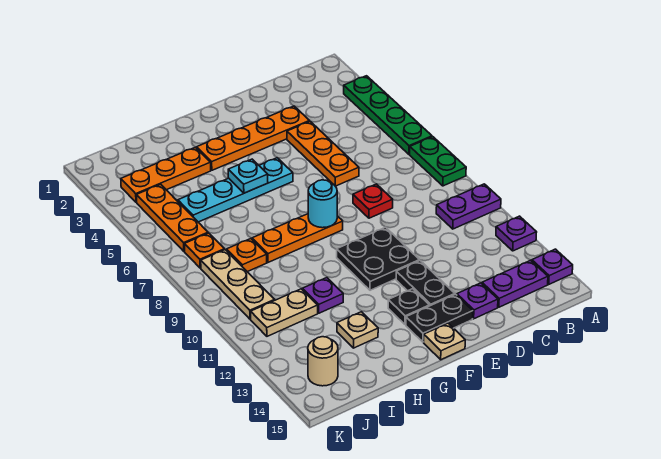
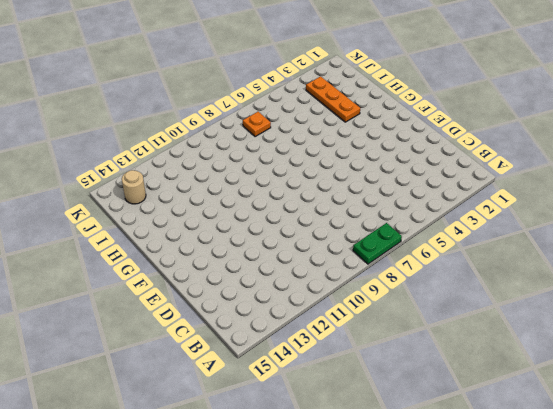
none -> green plate A3:A6 level 1
none -> purple plate A10:B10 level 1
none -> purple plate A12 level 1

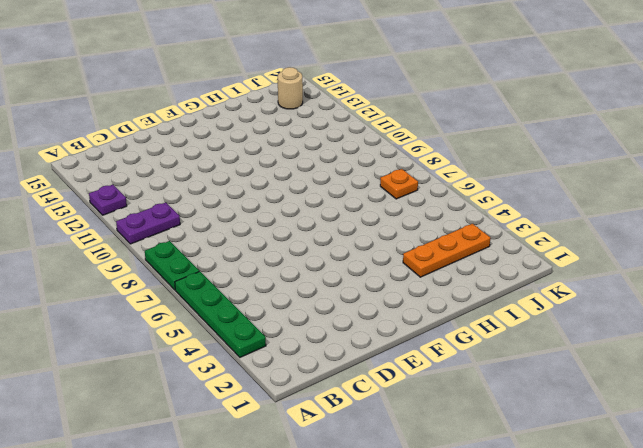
none -> purple plate A14 level 1
none -> purple plate B14:C14 level 1
none -> orange plate D3:G3 level 1

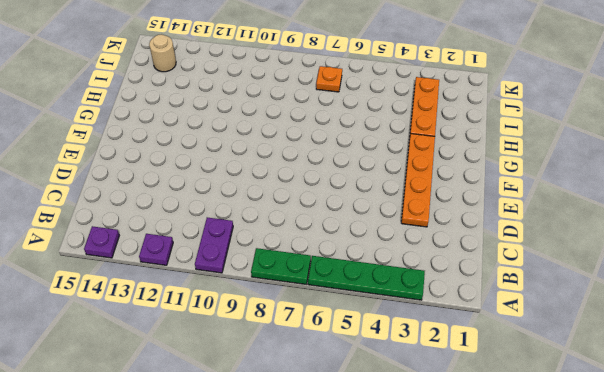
none -> purple plate B14:C14 level 1
none -> orange plate D4:D6 level 1
none -> red plate D8 level 1

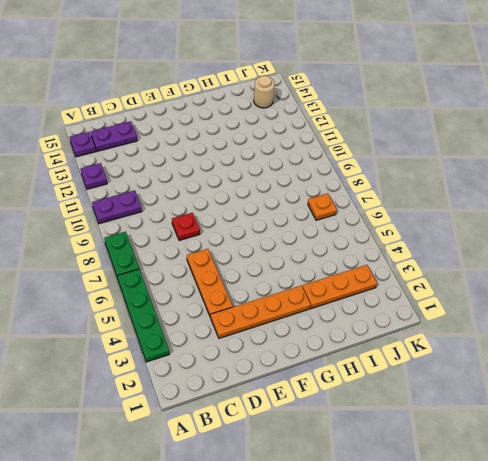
none -> purple plate D14 level 1
none -> black plate E10:F11 level 1
none -> black plate E12:E13 level 1

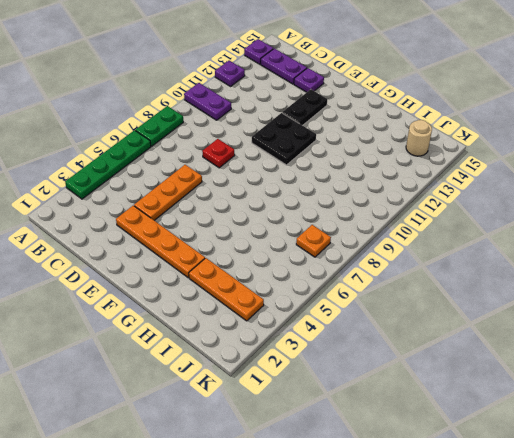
none -> black plate E14:F14 level 1
none -> cyan plate F5:I5 level 1
none -> orange plate F8:H8 level 1

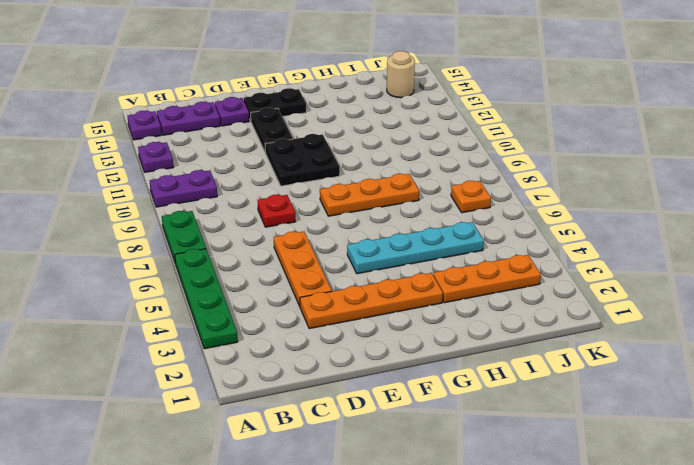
none -> black plate F13 level 1
none -> tan plate F15 level 1
none -> purple plate H11 level 1

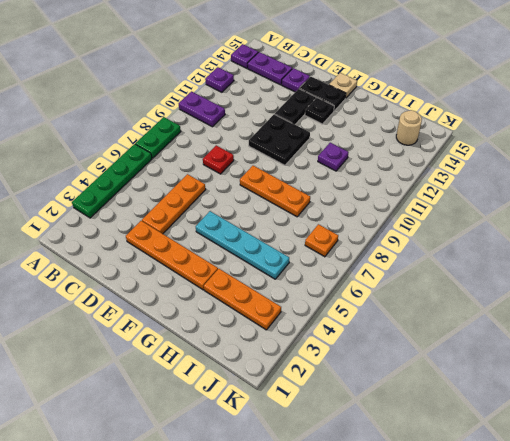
none -> tan plate H13 level 1
none -> orange plate I8 level 1
none -> tan plate I11:J11 level 1

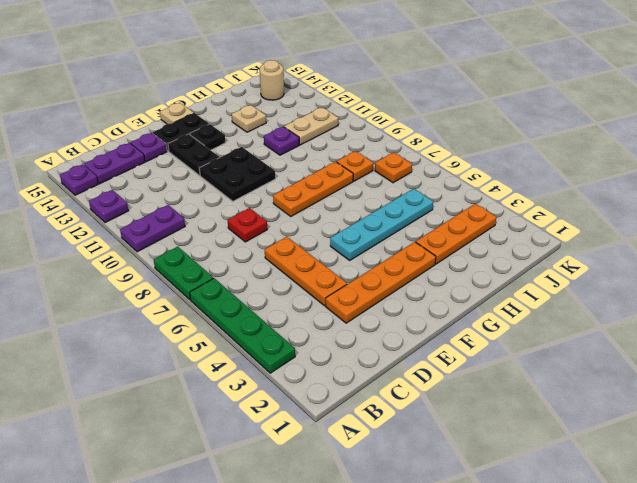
none -> orange plate J4:J6 level 1
none -> tan plate J8:J10 level 1
none -> cyan round brick F8 level 2

